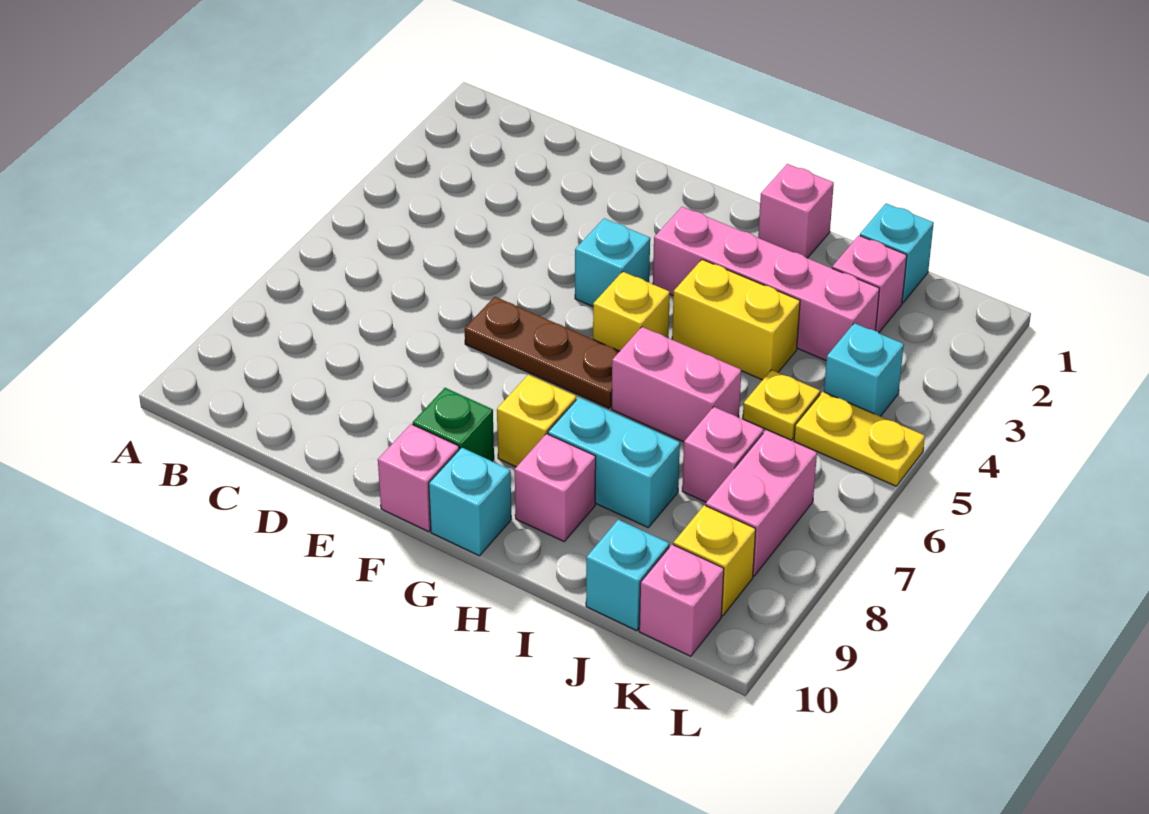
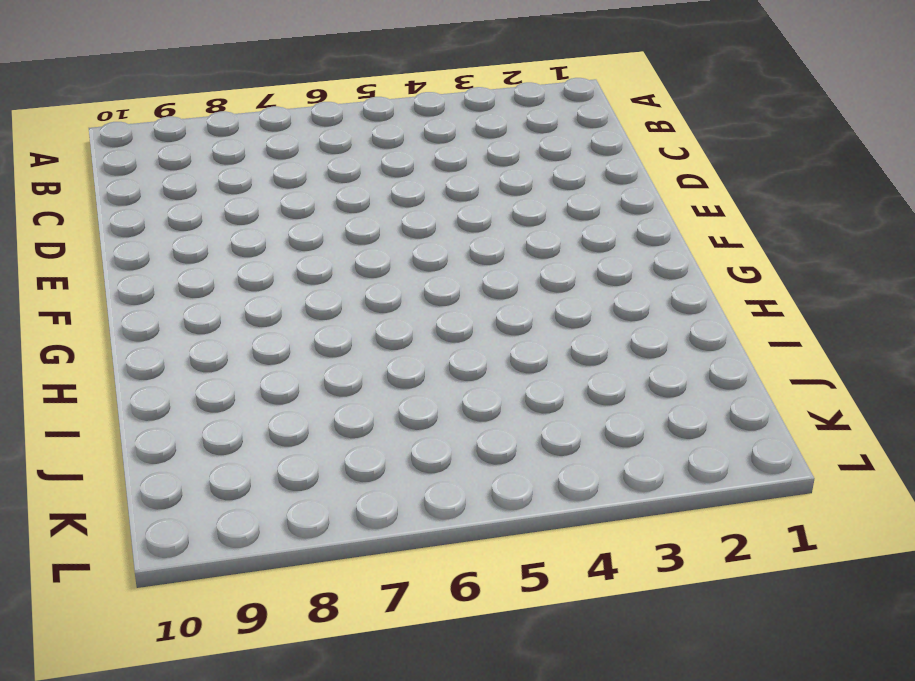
none -> brown plate E6:G6 level 1
none -> cyan brick F4 level 1
none -> green brick F9 level 1

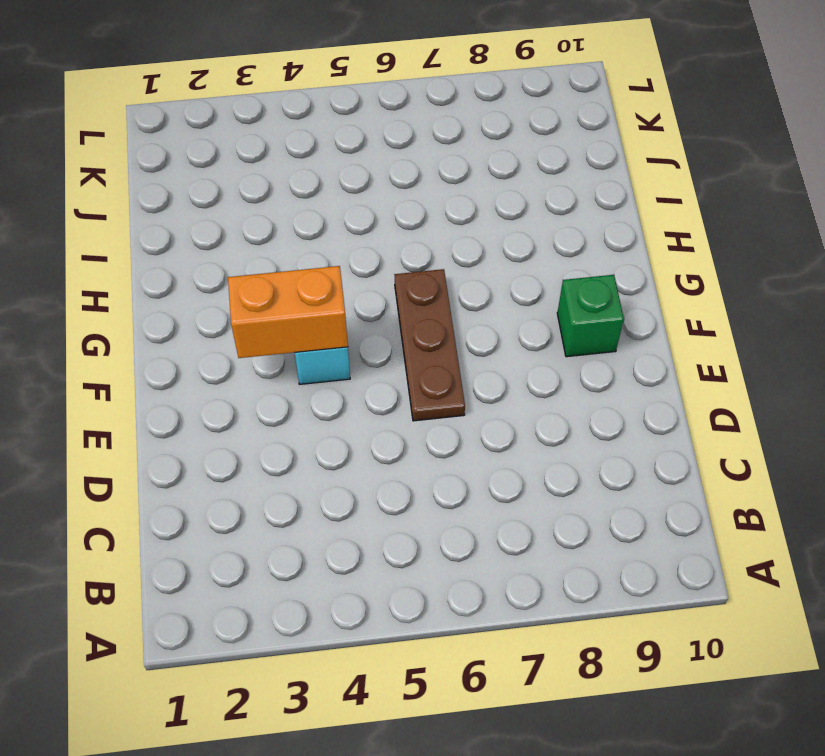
orange brick F3:F4 level 2 -> none
none -> pink brick F10 level 1
none -> pink brick G3:J3 level 1
none -> yellow brick G5 level 1

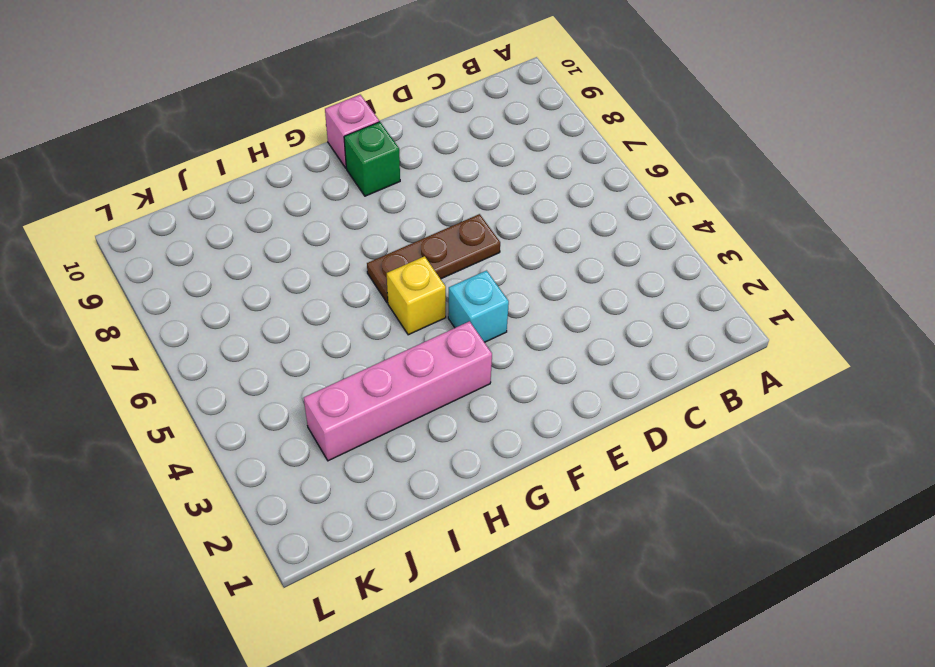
none -> yellow brick G8 level 1
none -> cyan brick G10 level 1
none -> pink brick H1 level 1

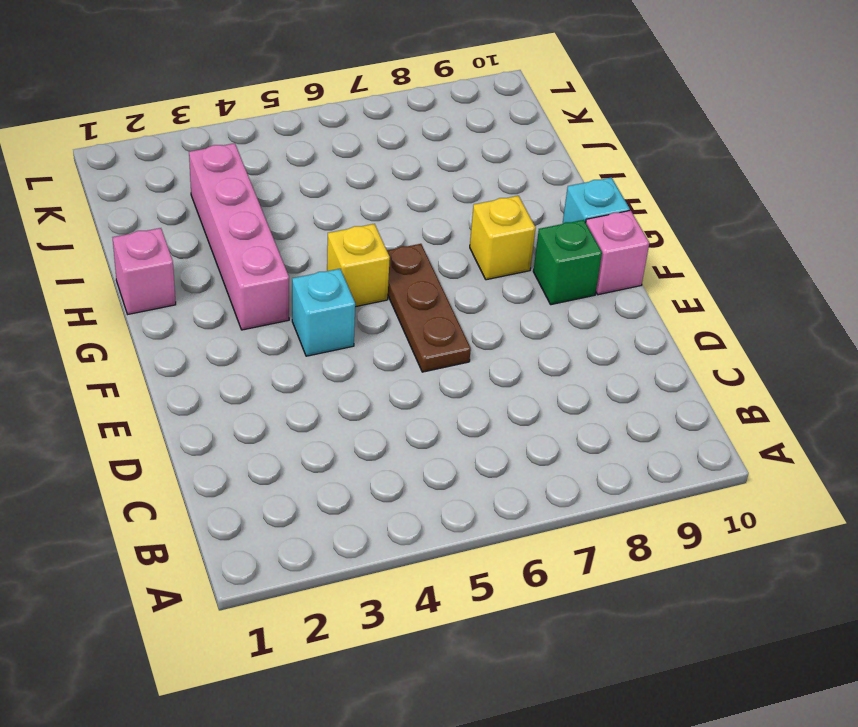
none -> yellow brick H4:I4 level 1
none -> pink brick H6:I6 level 1
none -> cyan brick H8:I8 level 1

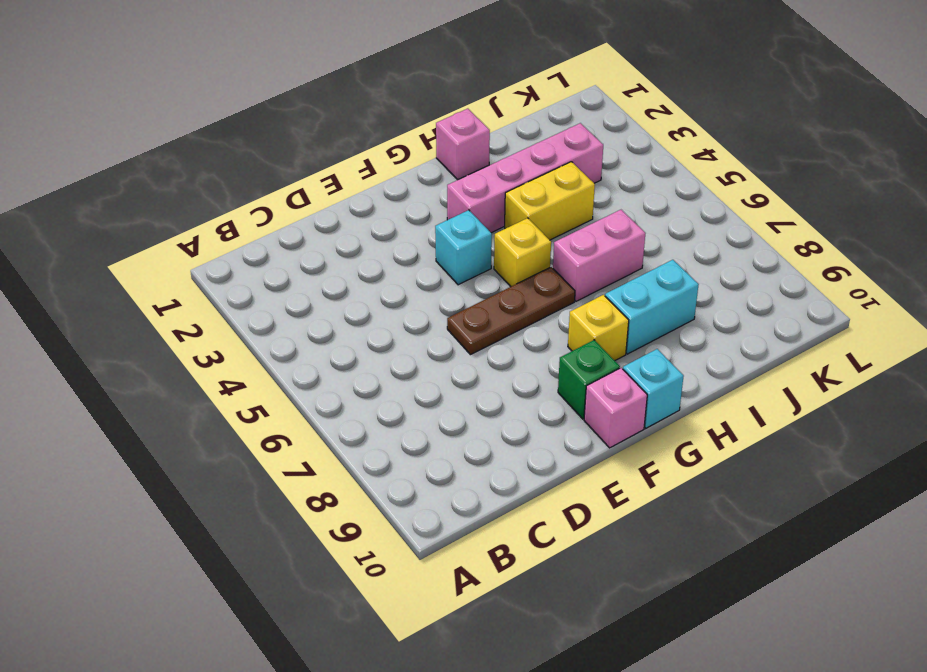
none -> pink brick H9 level 1
none -> cyan brick J1 level 1
none -> pink brick J2 level 1

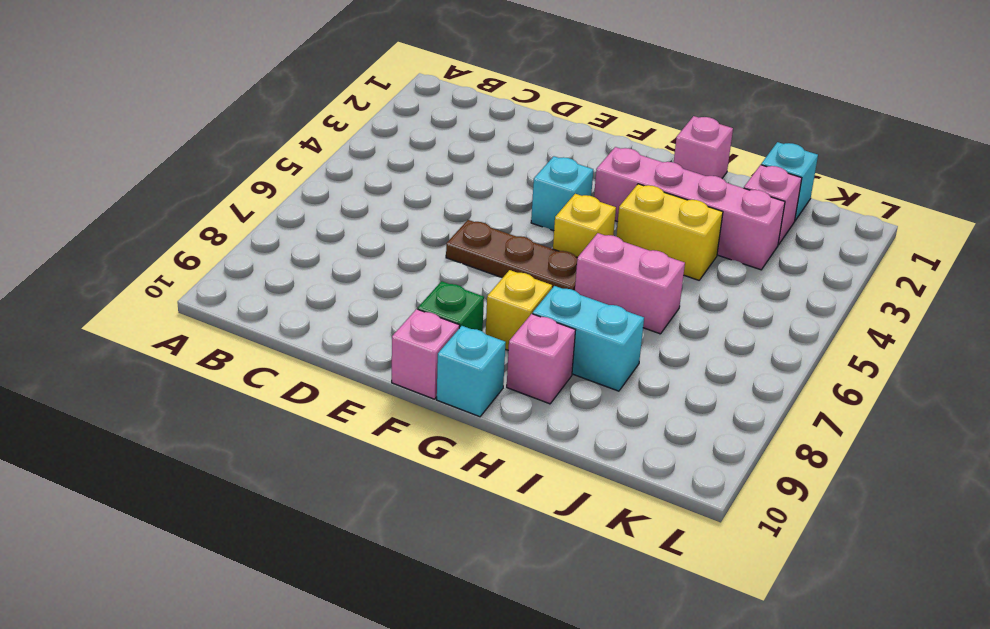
none -> yellow plate J5 level 1
none -> pink brick J7 level 1
none -> cyan brick J10 level 1

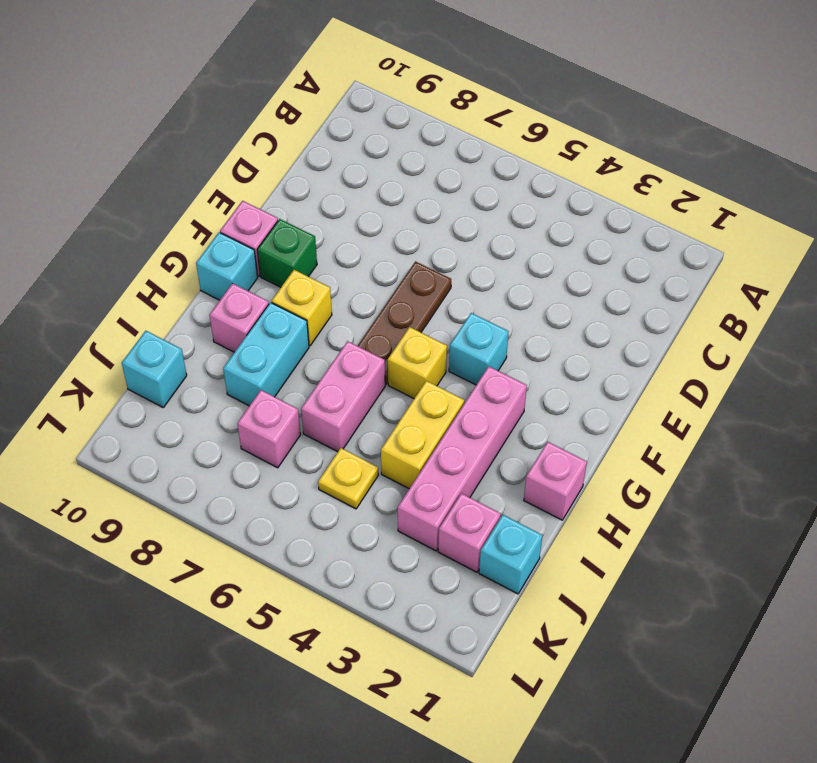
none -> cyan brick K4 level 1
none -> yellow plate K5:L5 level 1
none -> pink brick K7:K8 level 1

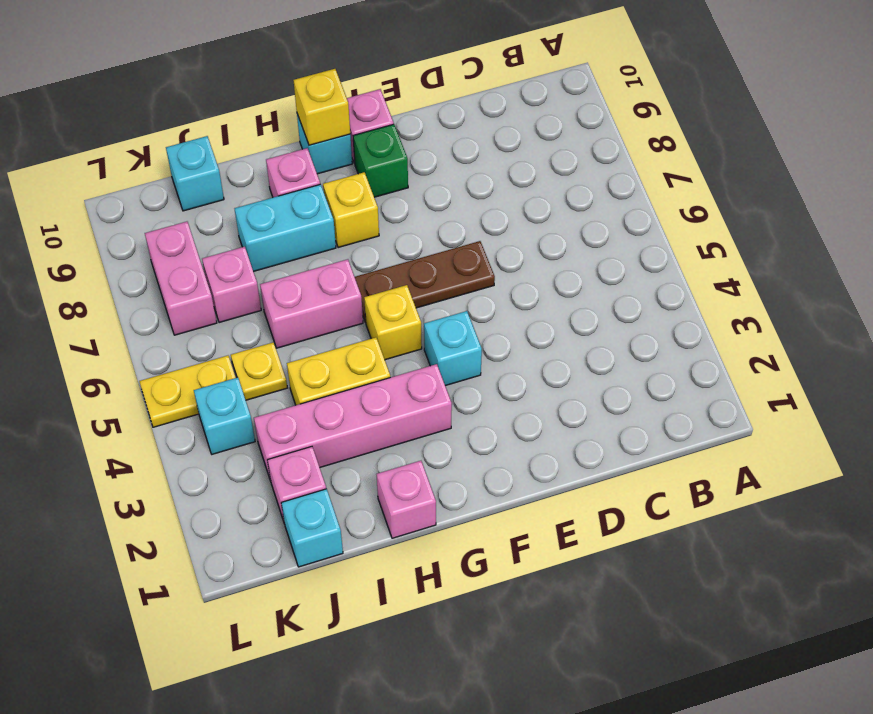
yellow brick G10 level 2 -> yellow brick K9 level 1
none -> pink brick K10 level 1

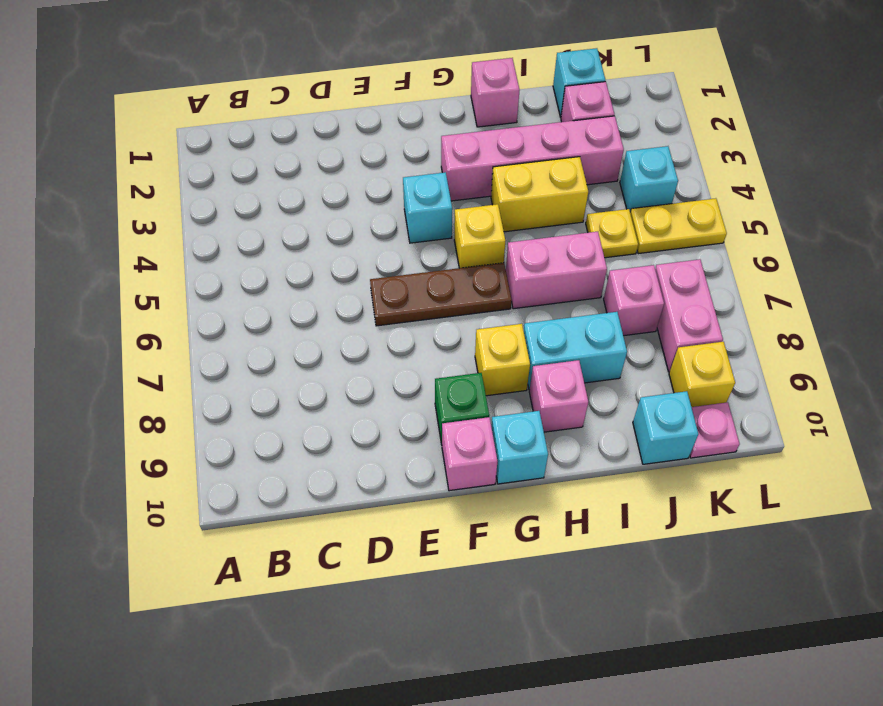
pink plate K10 level 1 -> pink brick K10 level 1

